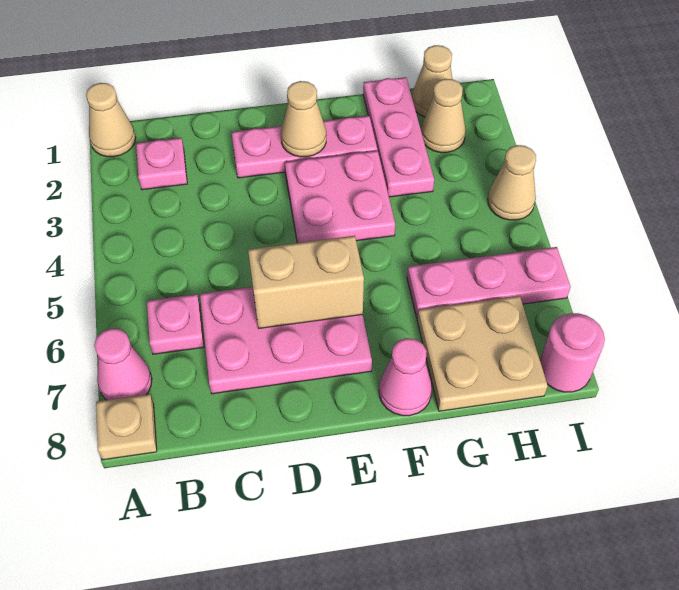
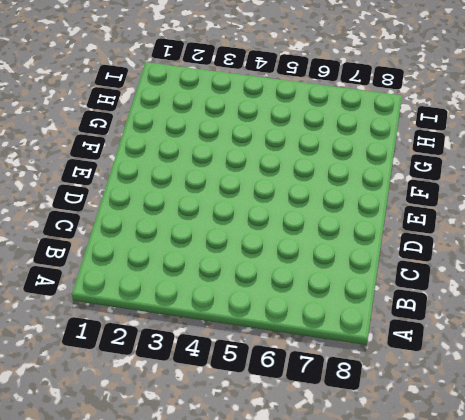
none -> tan cone A1 level 1
none -> pink cone A7 level 1
none -> tan plate A8 level 1

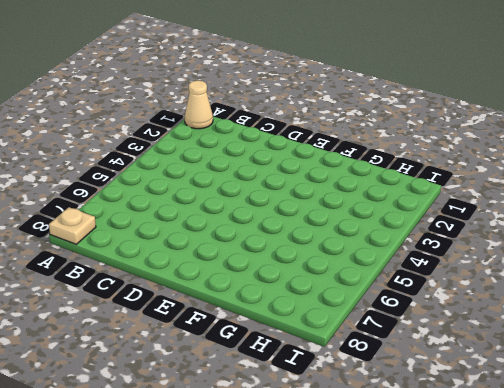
none -> pink cone A7 level 1
none -> pink plate B2 level 1
none -> pink plate B6 level 1

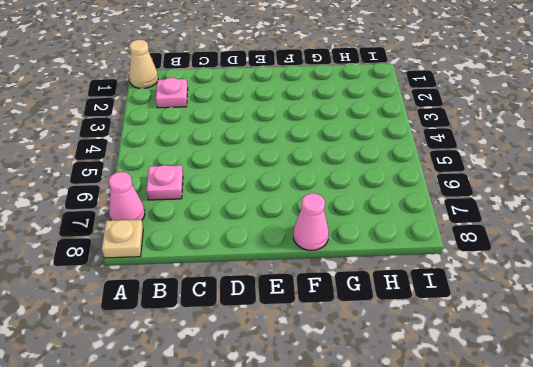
none -> pink plate C6:E7 level 1
none -> pink plate D2:F2 level 1
none -> pink plate E3:F4 level 1

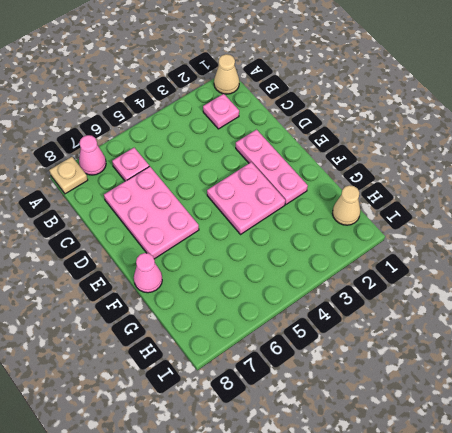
none -> pink plate G1:G3 level 1
none -> pink plate G6:I6 level 1
none -> tan plate G7:H8 level 1

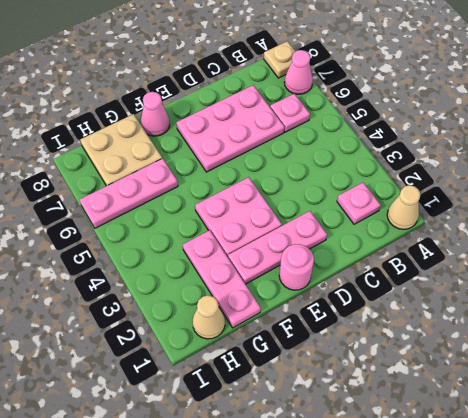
pink round brick E1 level 1 -> pink round brick I8 level 1
none -> tan cone H2 level 1
none -> tan cone I4 level 1
none -> tan brick D6:E6 level 2

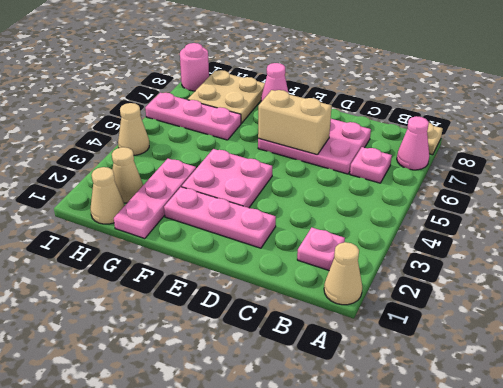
none -> tan cone E2 level 2

